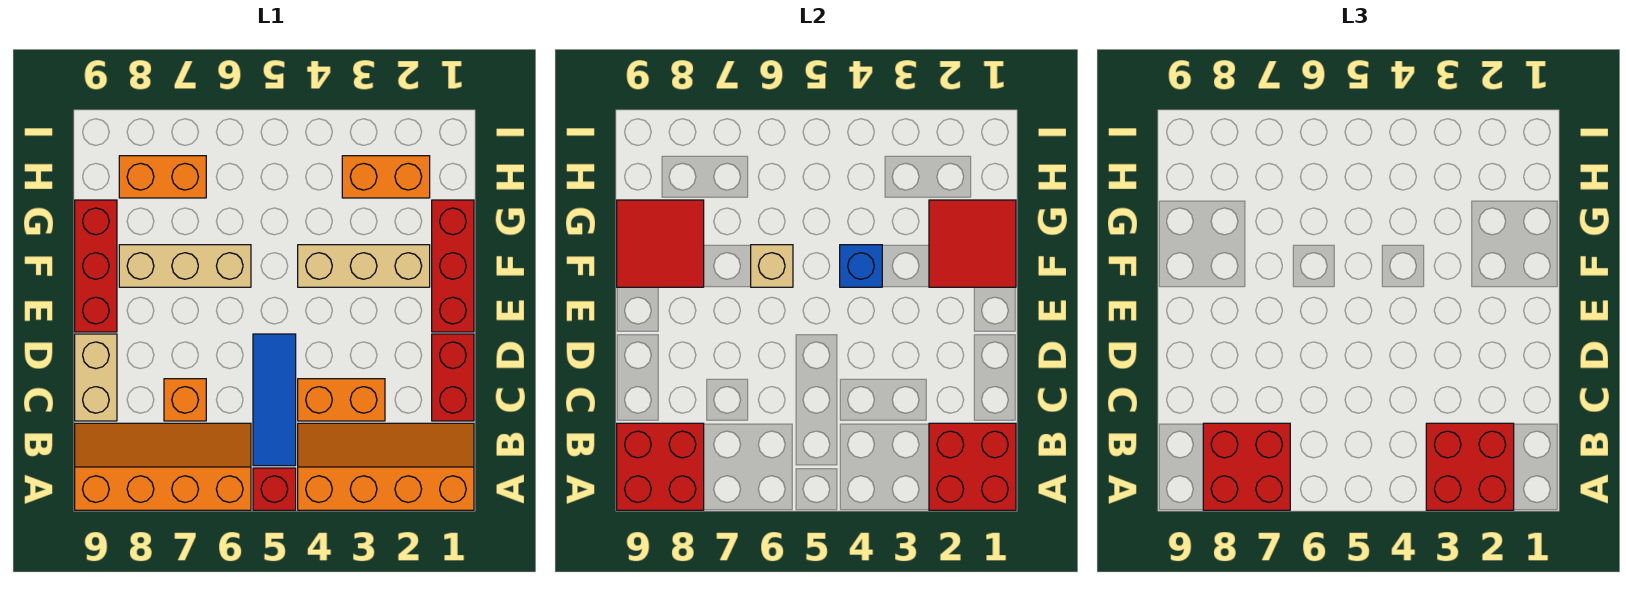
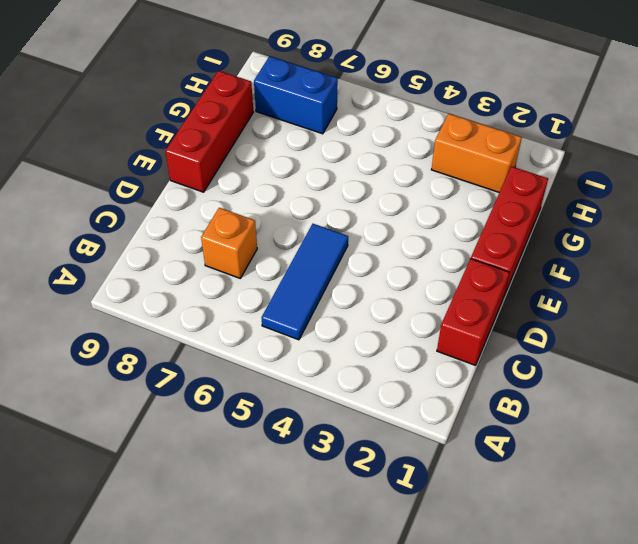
blue brick H7:H8 level 1 -> orange brick H7:H8 level 1
none -> orange slope A1:B4 level 1 top A
none -> red brick A5 level 1
none -> orange slope A6:B9 level 1 top A

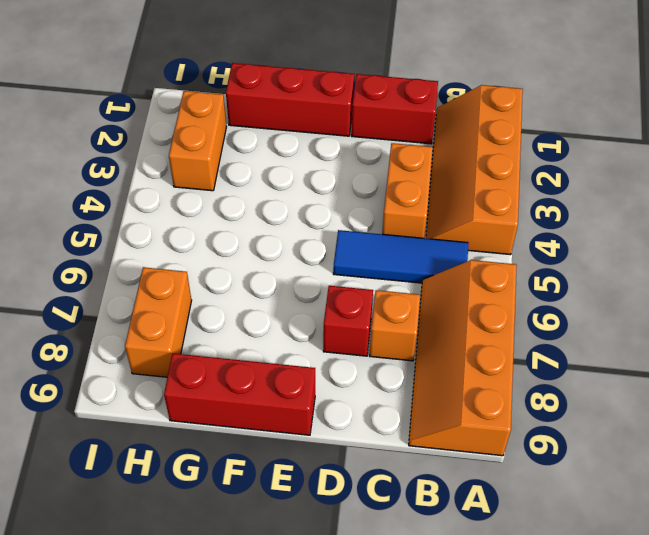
red brick D7 level 1 -> red brick A5 level 1
none -> tan brick C9:D9 level 1
none -> tan brick F2:F4 level 1
none -> tan brick F6:F8 level 1

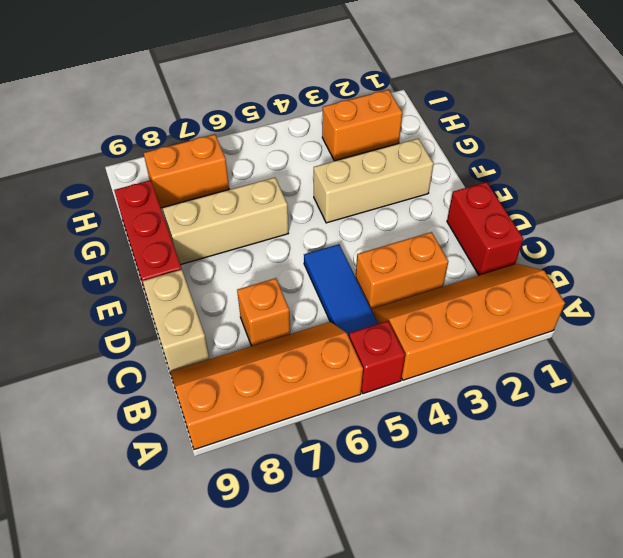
none -> red brick E1:G1 level 1
none -> red brick A1:B2 level 2
none -> red brick A8:B9 level 2

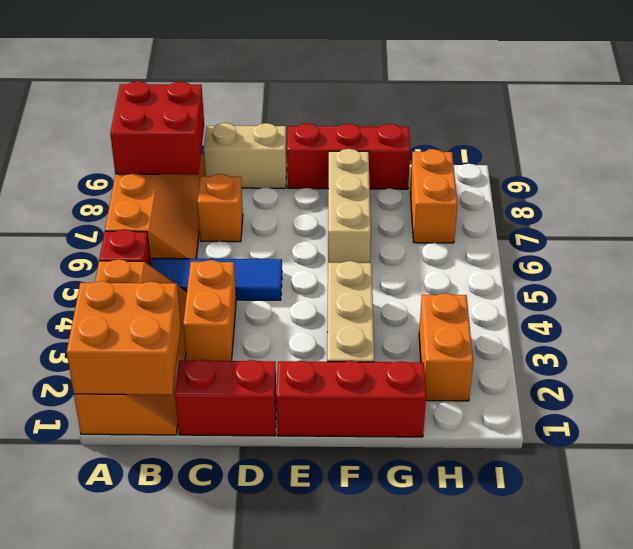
orange brick A1:B2 level 2 -> red brick A1:B2 level 2
none -> red tile F1:G2 level 2
none -> blue brick F4 level 2
none -> tan brick F6 level 2

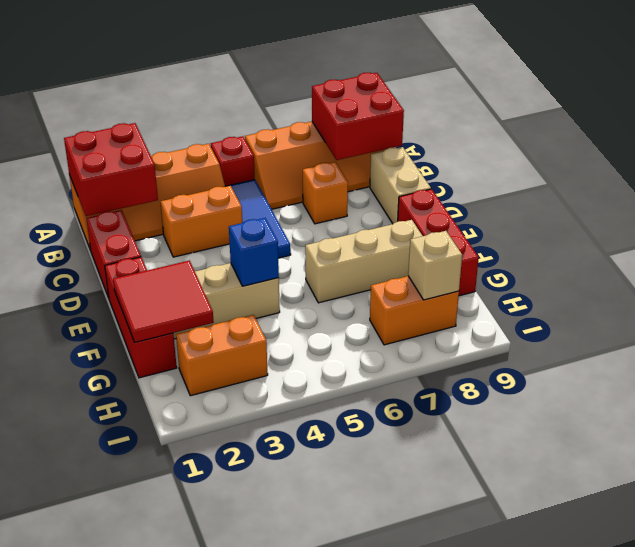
tan brick H8 level 2 -> tan brick F6 level 2
none -> red tile F8:G9 level 2
none -> red brick A2:B3 level 3
none -> red brick A7:B8 level 3

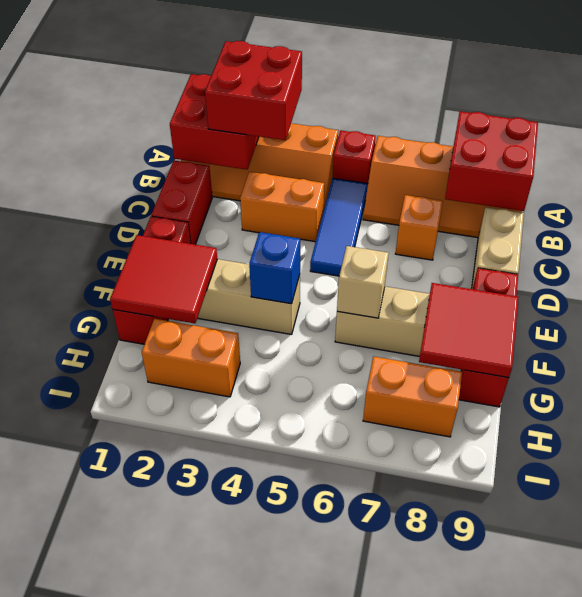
none -> red brick A7:B8 level 3

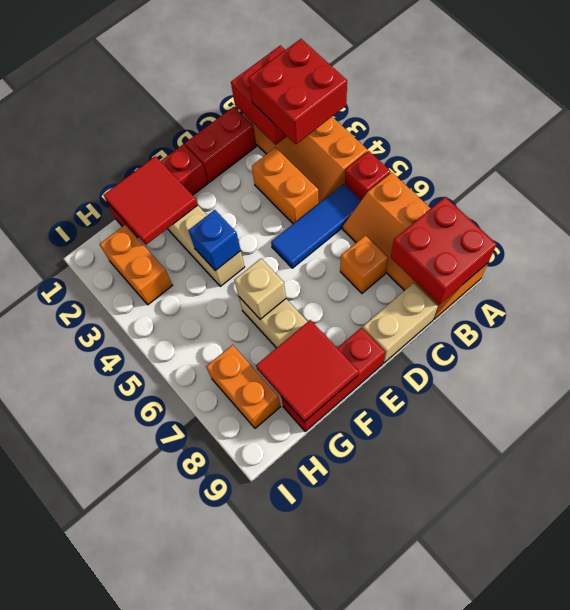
none -> red brick A7:B8 level 3

